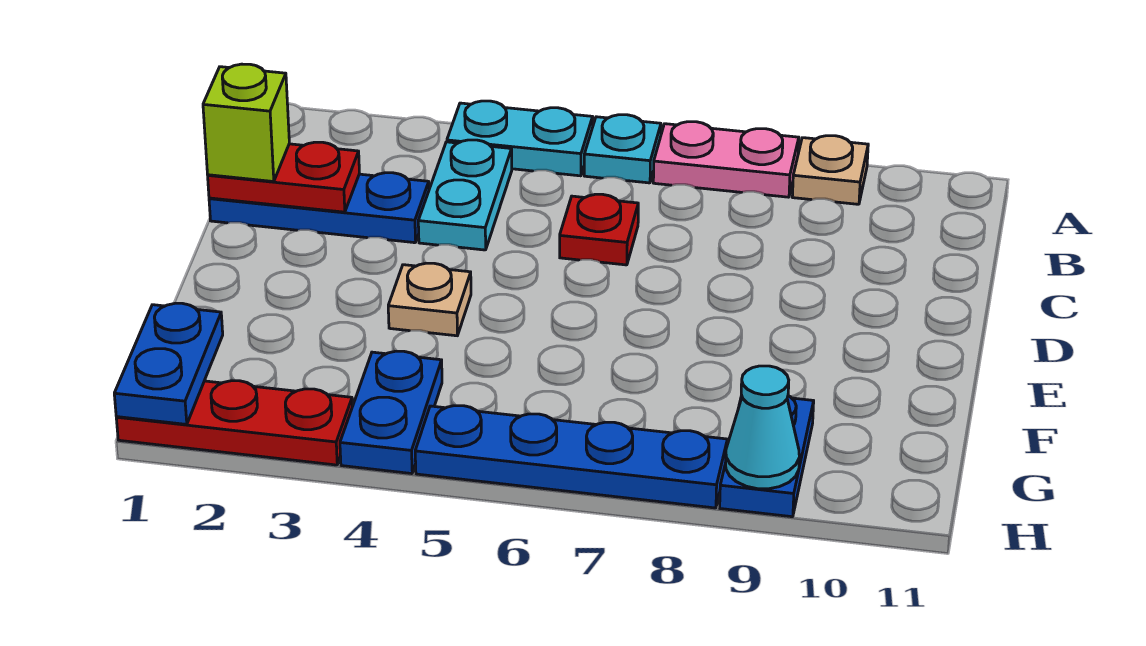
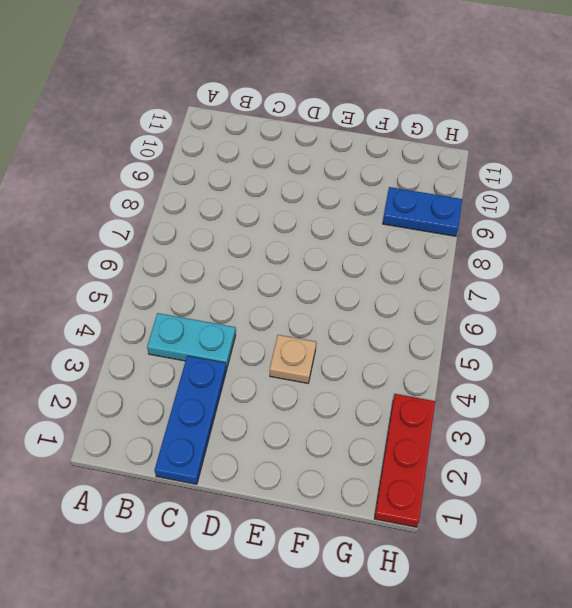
none -> cyan plate A4:A5 level 1
none -> cyan plate A6 level 1
none -> pink plate A7:A8 level 1

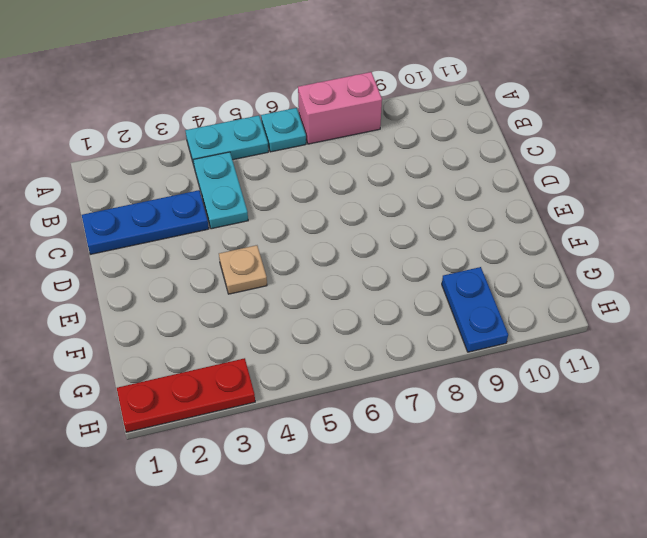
pink brick A7:A8 level 1 -> pink plate A7:A8 level 1
none -> tan plate A9 level 1
none -> red plate C6 level 1
none -> blue plate G4:H4 level 1

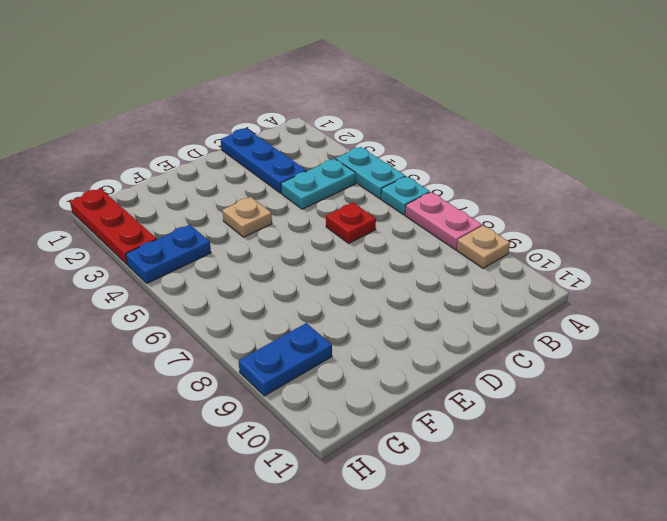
none -> blue plate H5:H8 level 1
none -> red plate C1:C2 level 2
none -> blue plate G1:H1 level 2

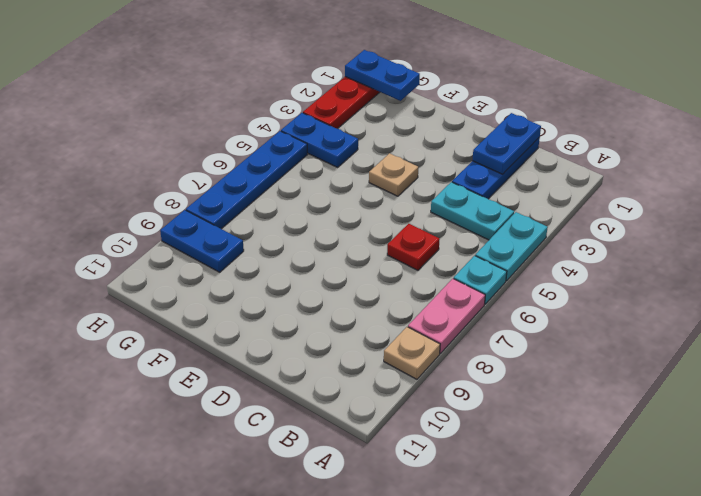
blue plate C1:C2 level 2 -> red plate C1:C2 level 2
none -> cyan cone H9 level 2
none -> lime brick C1 level 3

